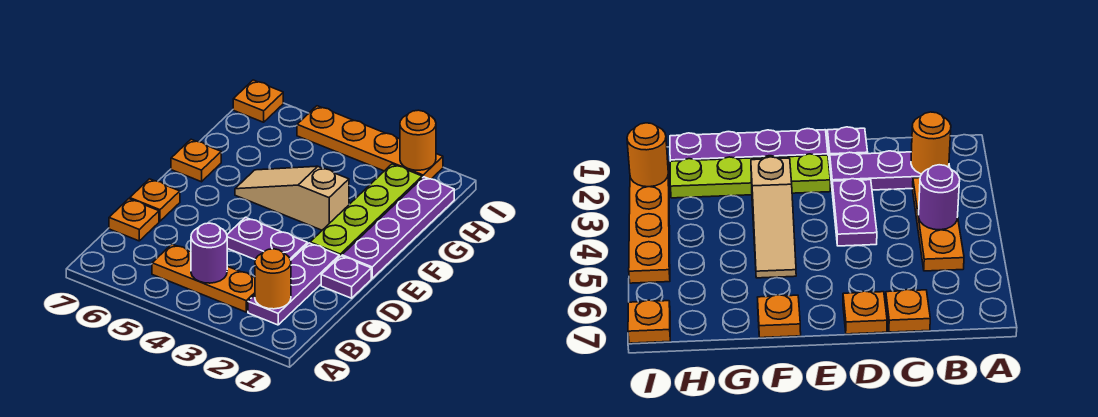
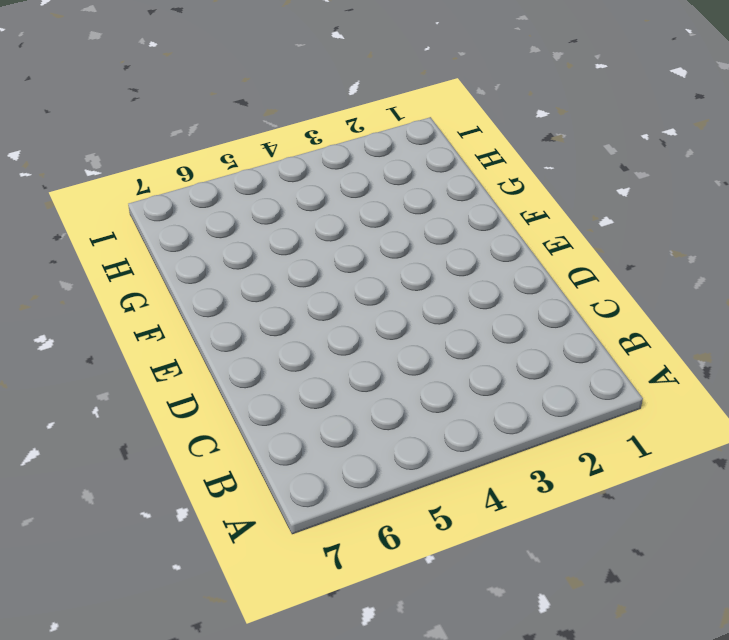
none -> purple plate B2:D2 level 1
none -> orange plate B3:B5 level 1
none -> orange plate C7 level 1

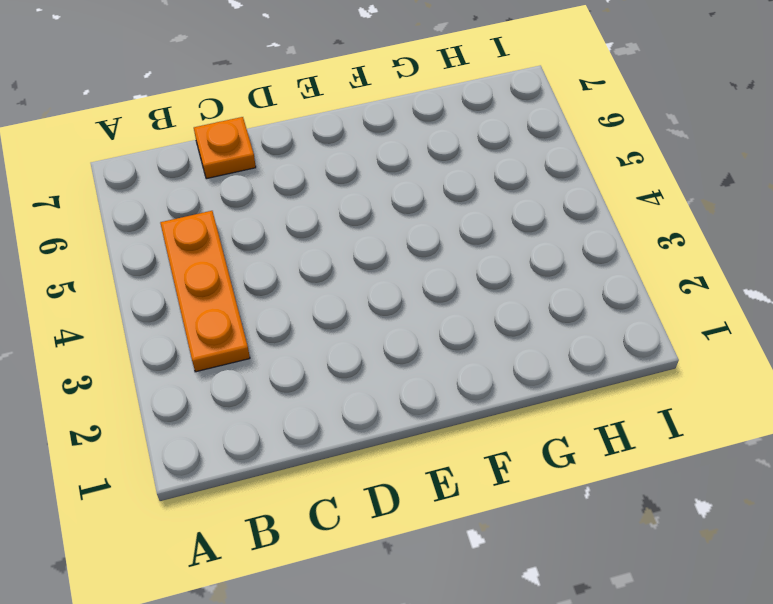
none -> purple plate B2:D2 level 1
none -> purple plate D1 level 1
none -> purple plate D3:D4 level 1

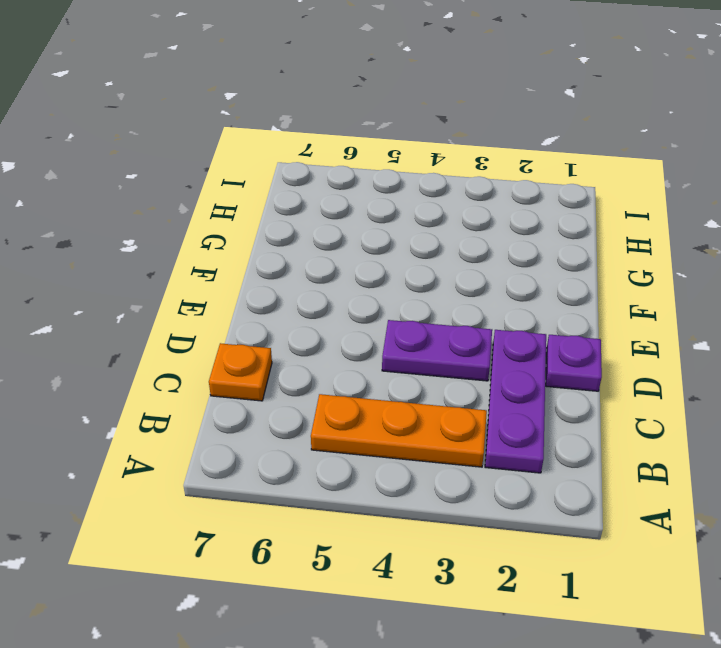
none -> orange plate D7 level 1
none -> purple plate E1:H1 level 1
none -> lime plate E2:H2 level 1

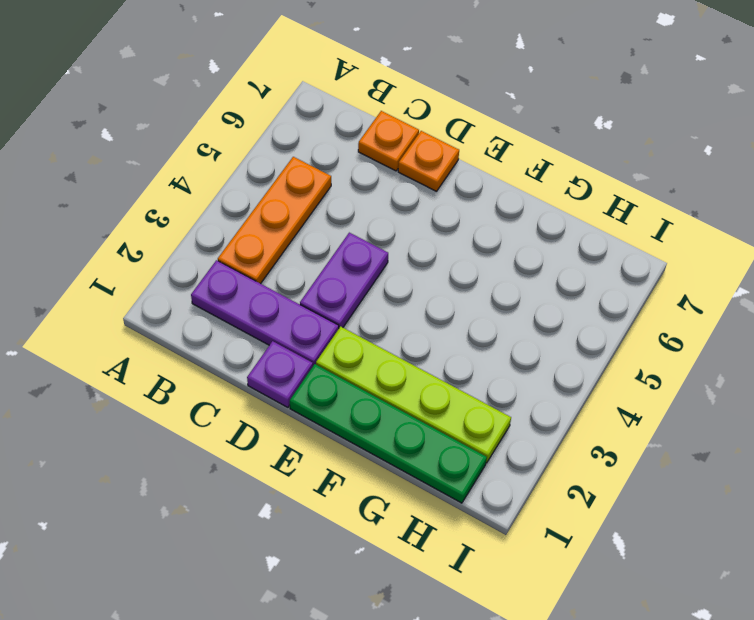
green plate E1:H1 level 1 -> purple plate E1:H1 level 1
none -> tan slope F3:F5 level 1 top 3
none -> orange plate F7 level 1
none -> orange plate I2:I5 level 1

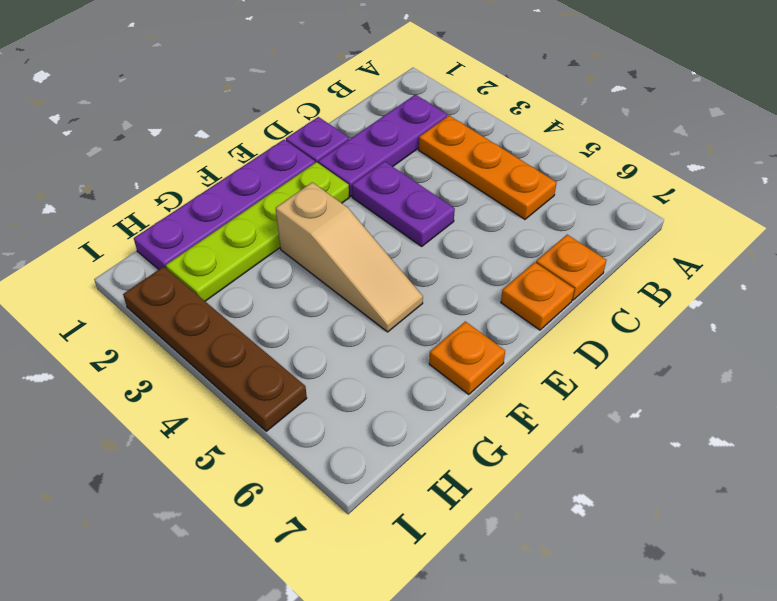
brown plate I2:I5 level 1 -> orange plate I2:I5 level 1
none -> orange plate I7 level 1
none -> orange round brick B2 level 2
none -> purple round brick B4 level 2

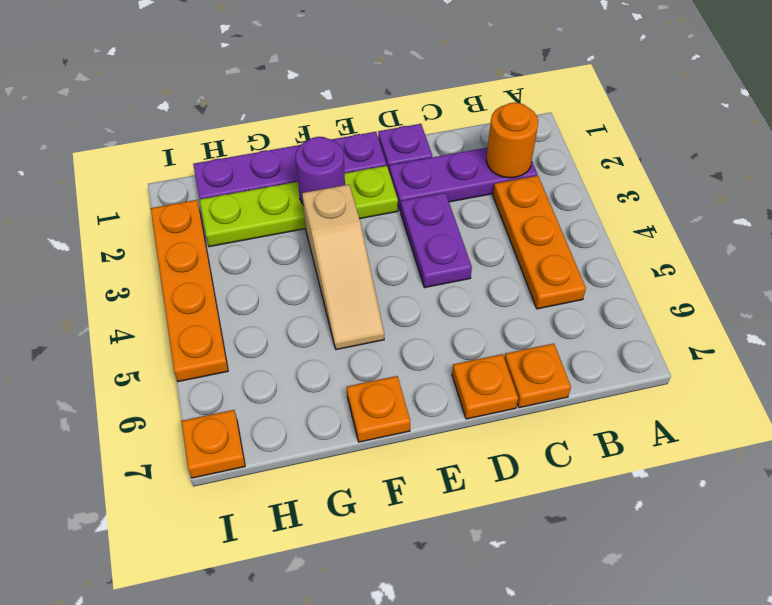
purple round brick F2 level 2 -> purple round brick B4 level 2
none -> orange round brick I2 level 2

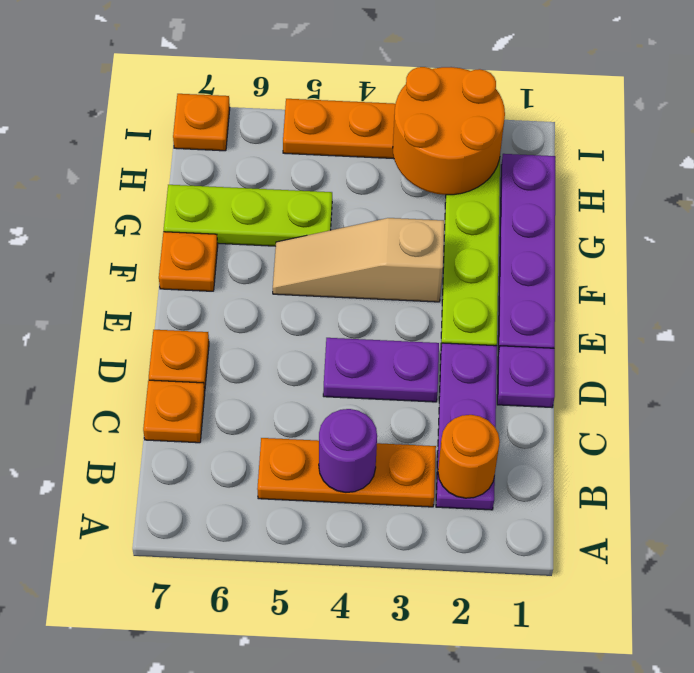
lime plate G5:G7 level 1 -> none
orange round brick H2:I3 level 2 -> orange round brick I2 level 2

